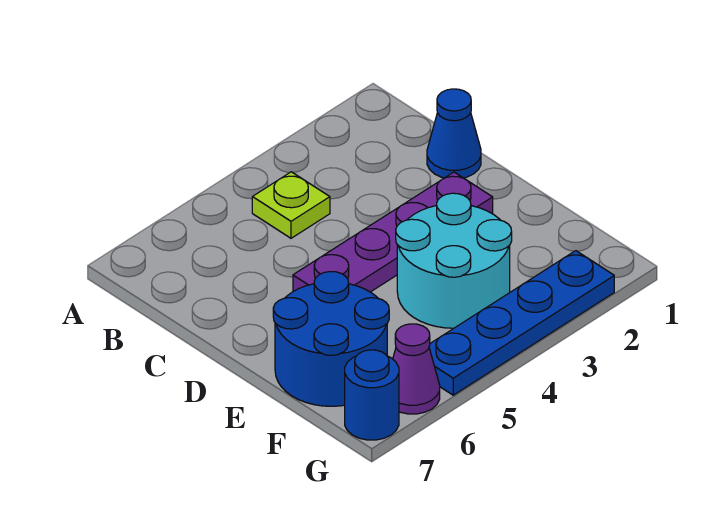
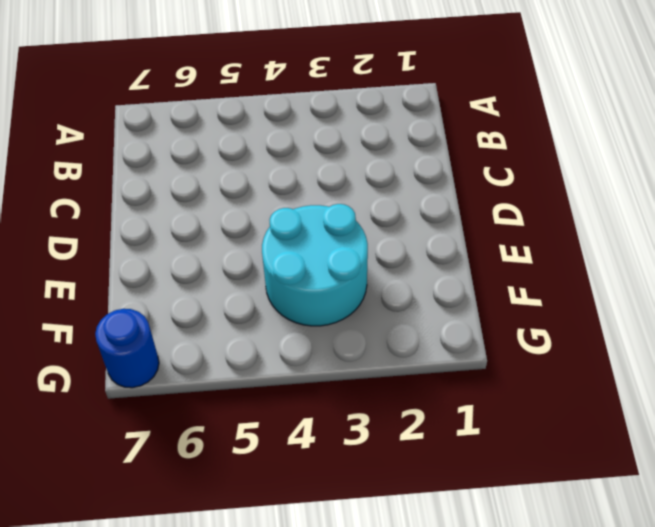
none -> lime plate B4 level 1
none -> blue cone C1 level 1

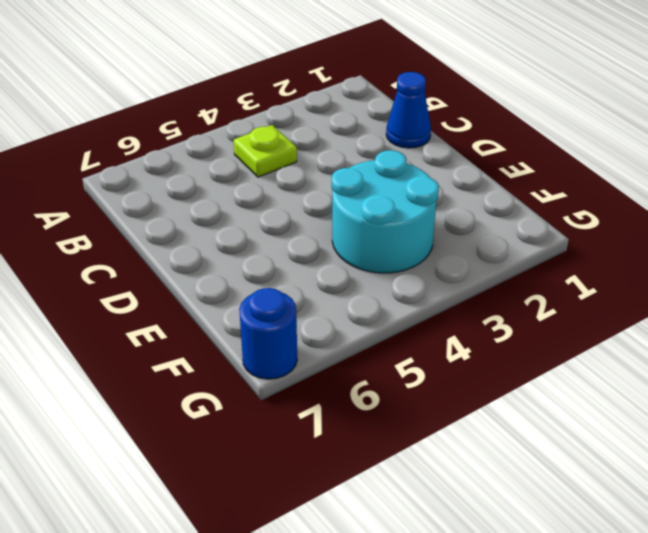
none -> purple plate D2:D5 level 1
none -> blue round brick E6:F7 level 1

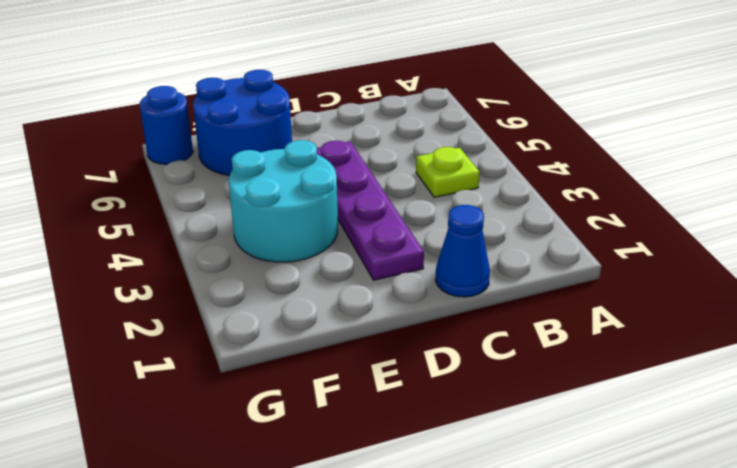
none -> blue plate G2:G5 level 1
none -> purple cone G6 level 1

